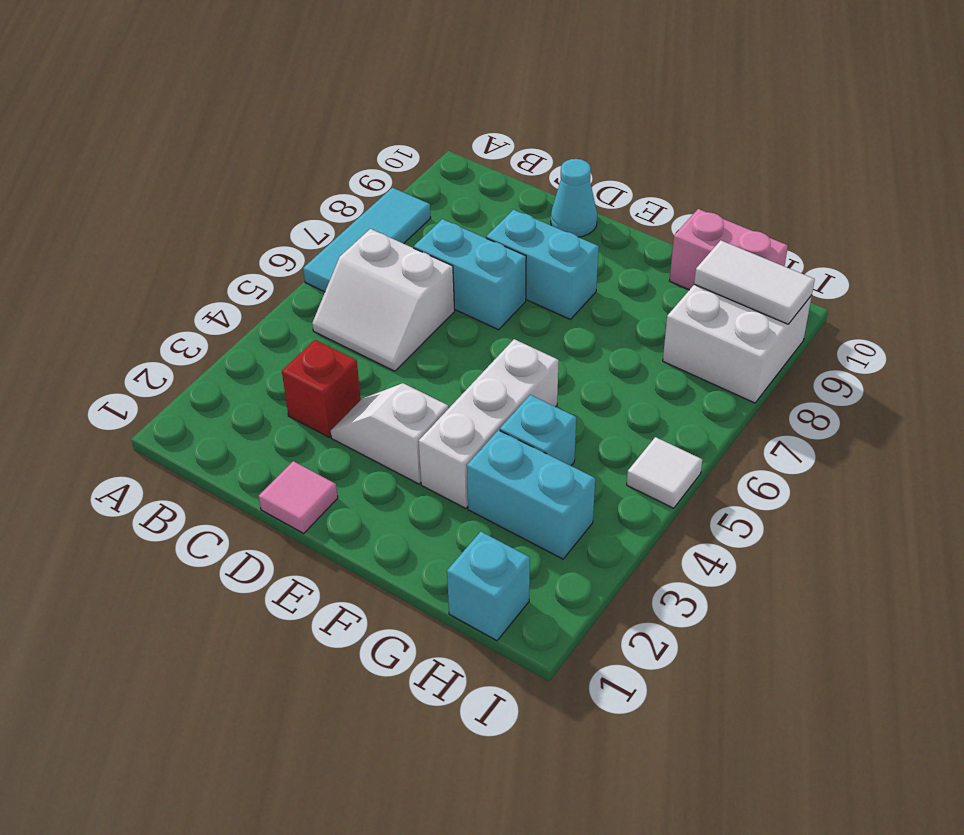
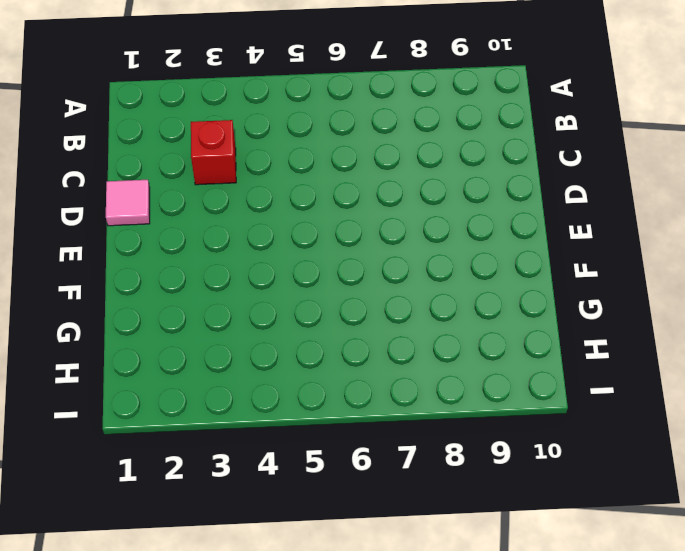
none -> cyan tile A6:A8 level 1
none -> white slope B5:C6 level 1 top 6
none -> cyan brick C7:D7 level 1

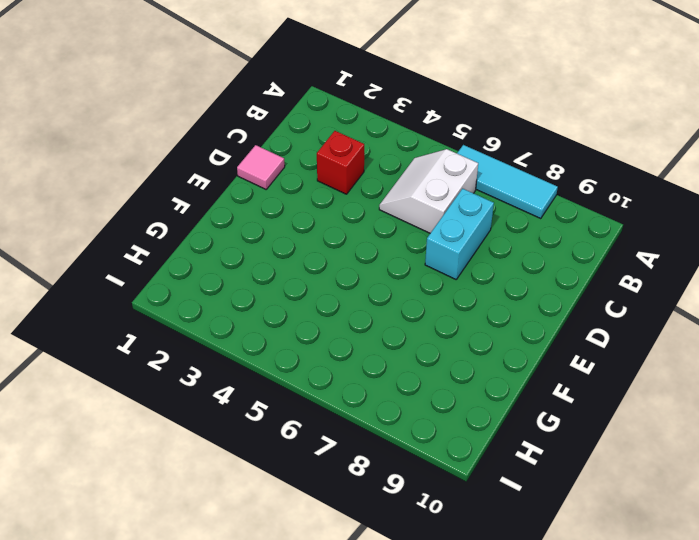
none -> white slope D3:E3 level 1 top E
none -> cyan brick D8:E8 level 1
none -> cyan cone D10 level 1

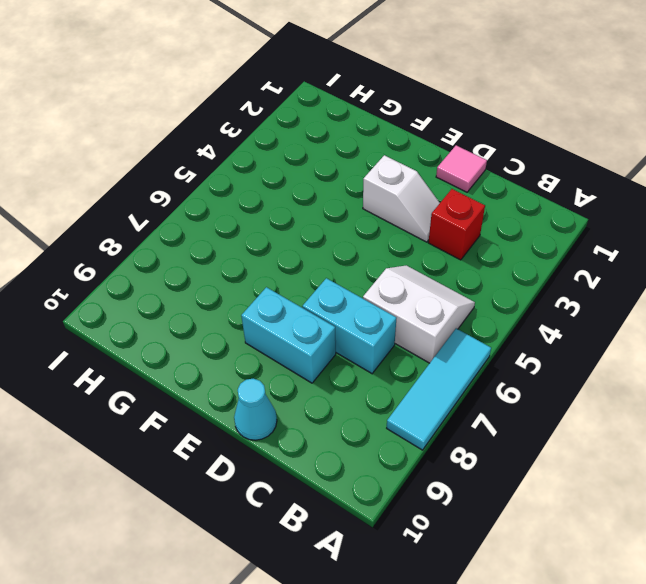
none -> white brick F3:F5 level 1
none -> cyan brick G3:H3 level 1
none -> cyan brick G4 level 1

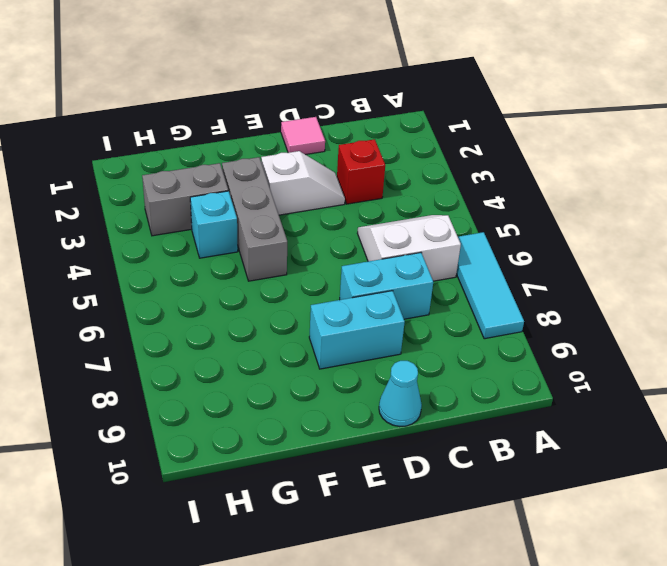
grey brick F3:F5 level 1 -> white brick F3:F5 level 1
grey brick G3:H3 level 1 -> cyan brick G3:H3 level 1
none -> pink brick G10:H10 level 1
none -> cyan brick H1 level 1
none -> white brick H8:I9 level 1

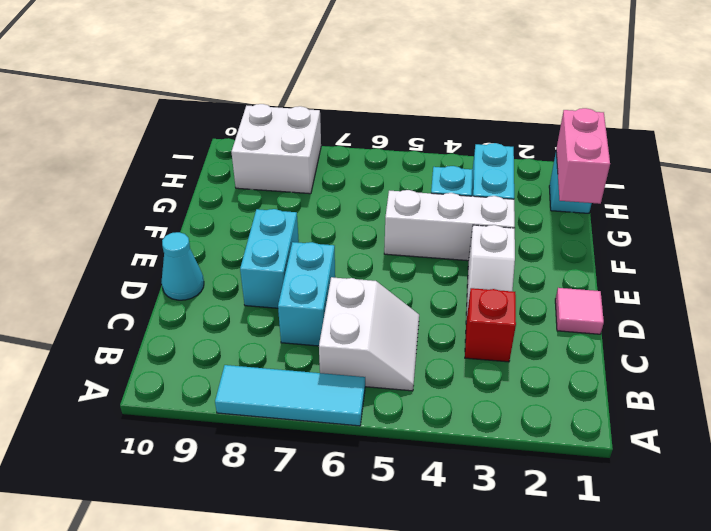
pink brick G1:H1 level 2 -> pink brick G10:H10 level 1
none -> white tile I5 level 1
none -> white tile H9:I9 level 2

